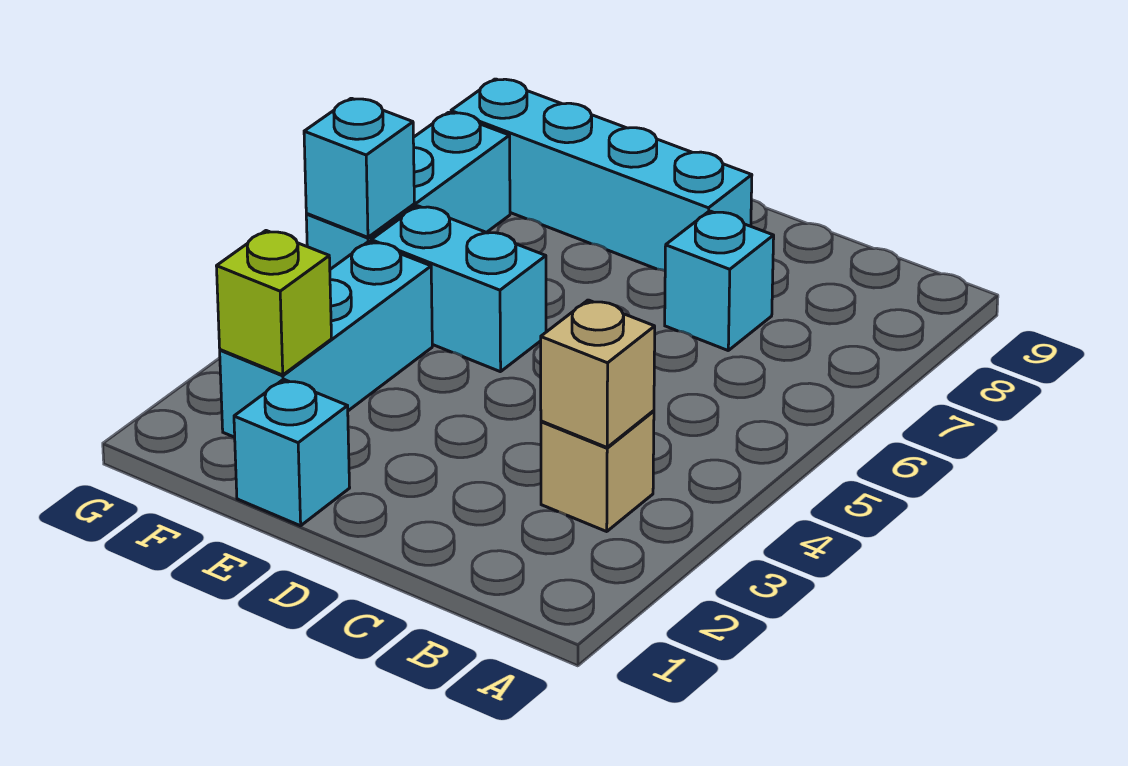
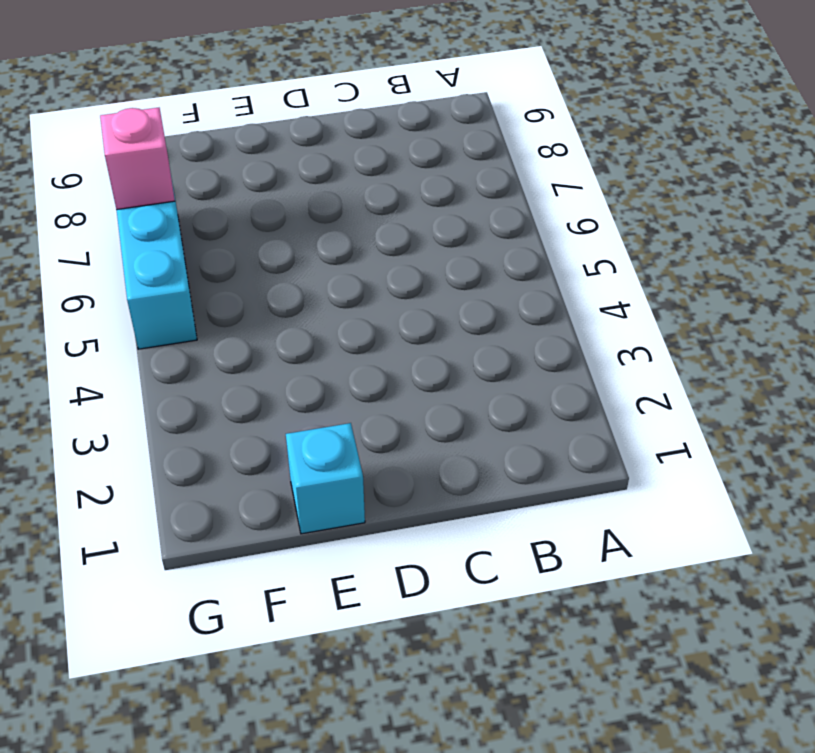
pink brick G7 level 2 -> none
none -> tan brick B3 level 1
none -> cyan brick C7 level 1

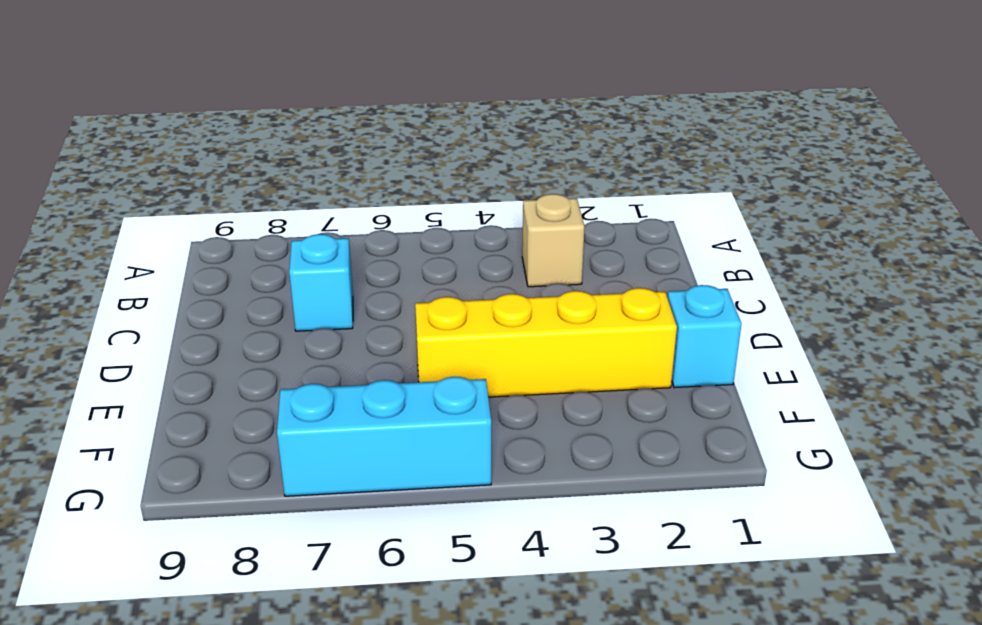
yellow brick E2:E5 level 1 -> cyan brick E5:F5 level 1
none -> cyan brick D8:G8 level 1
none -> cyan brick F2:F4 level 1

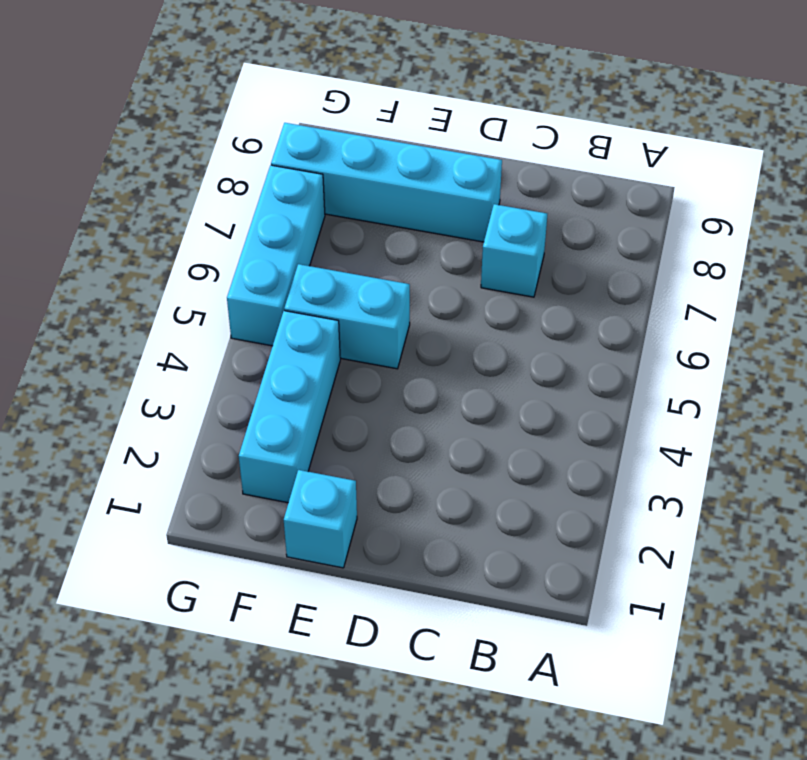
none -> tan brick B3 level 1
none -> tan brick B3 level 2

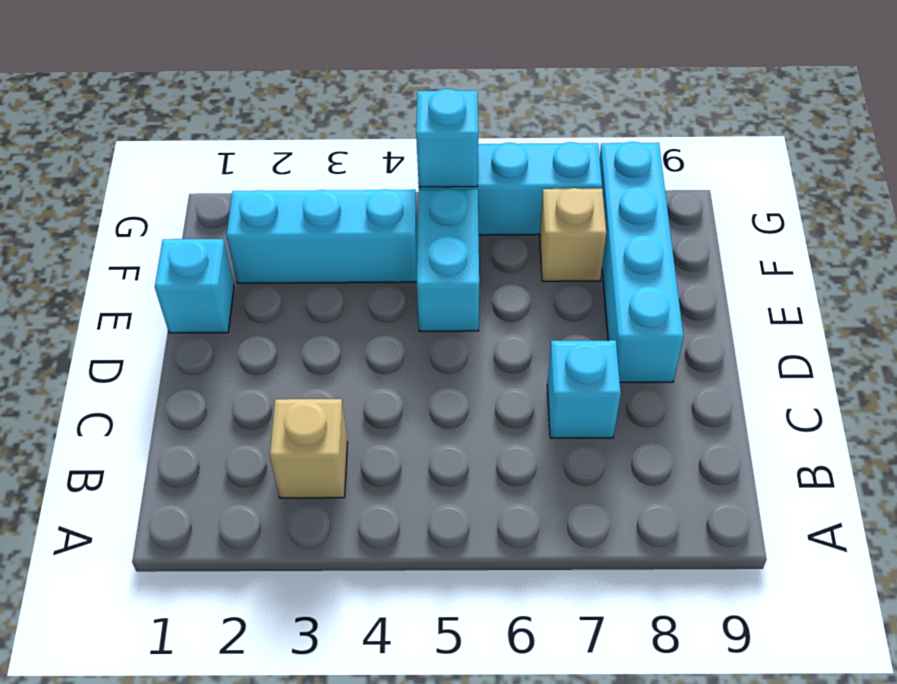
tan brick F7 level 1 -> tan brick B3 level 2
none -> lime brick F2 level 2

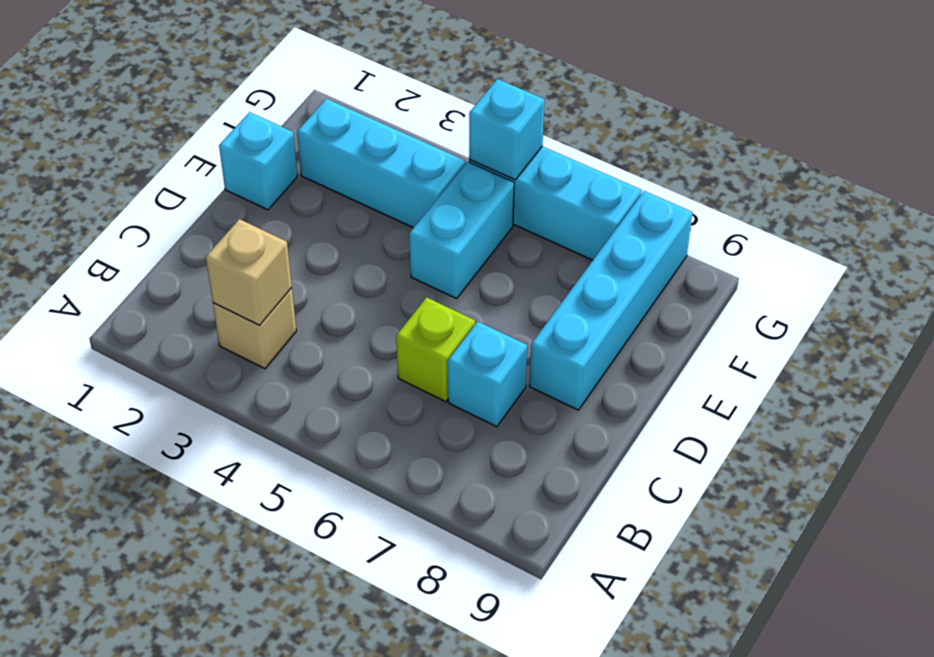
lime brick C6 level 1 -> lime brick F2 level 2

